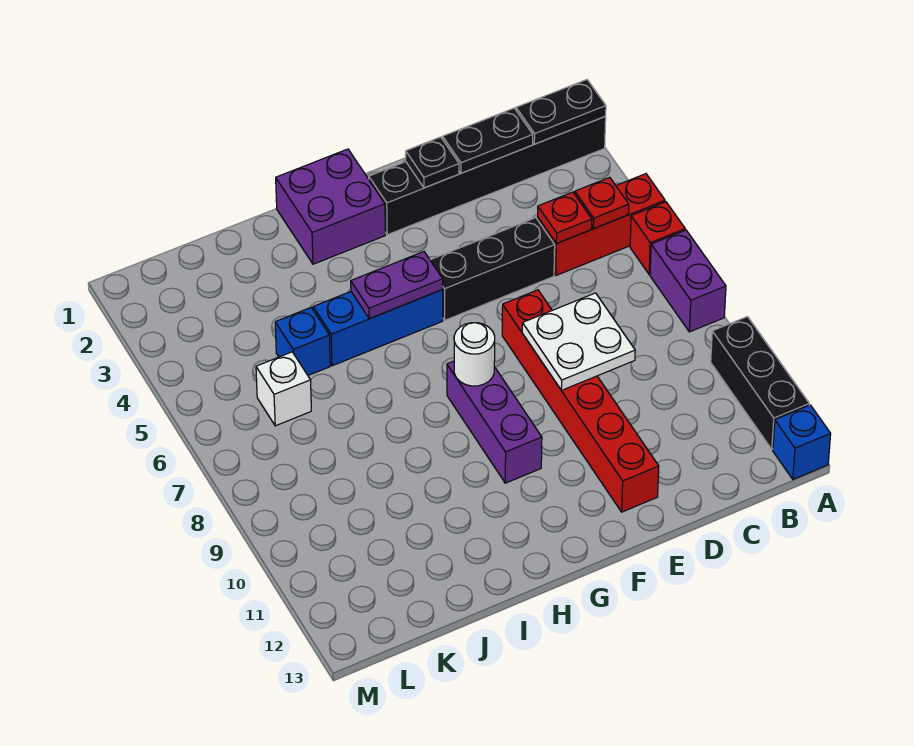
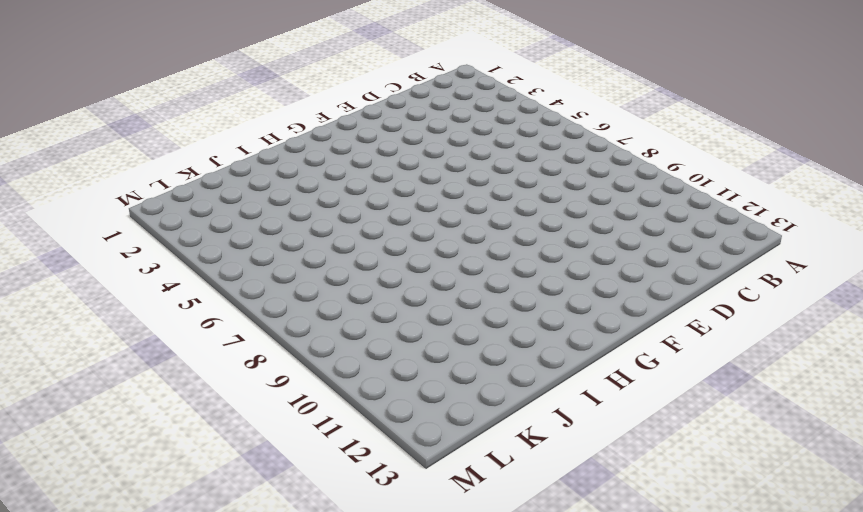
none -> black brick A2:F2 level 1
none -> red brick A5:C5 level 1
none -> red brick A6 level 1

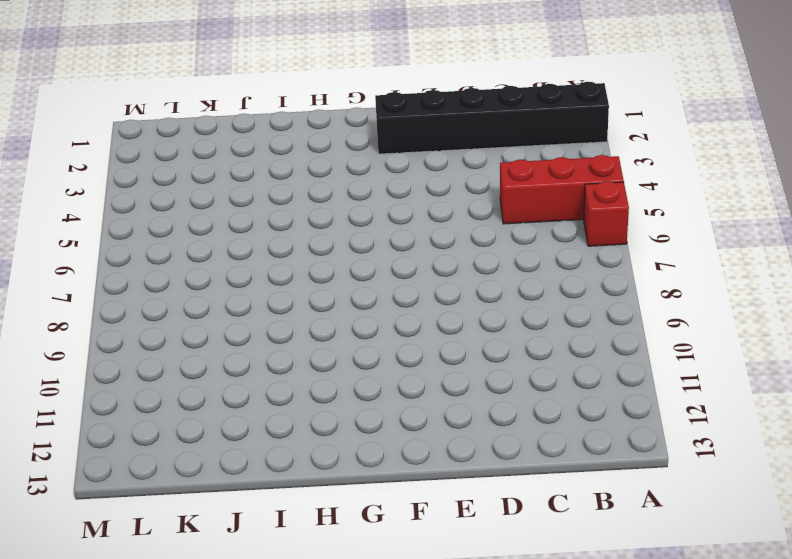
none -> purple brick A7:A8 level 1
none -> black brick A10:A12 level 1
none -> blue brick A13 level 1

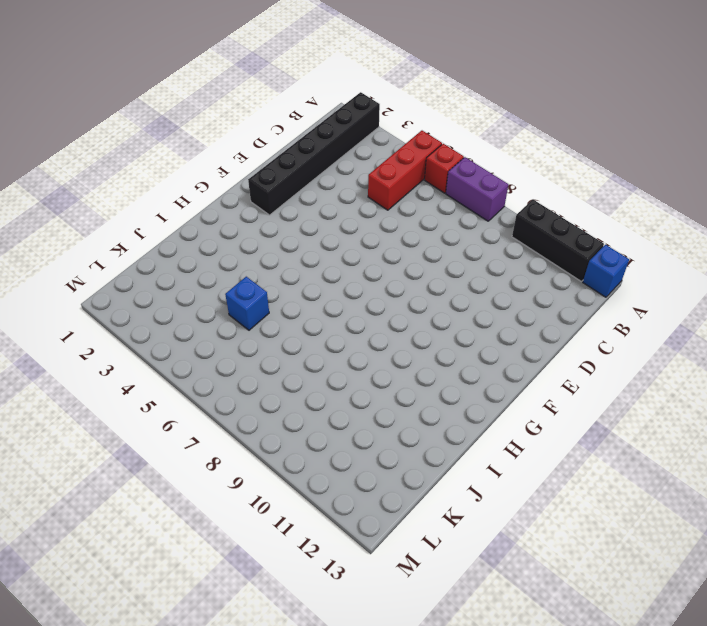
none -> black brick D5:F5 level 1
none -> red brick E7:E12 level 1
none -> purple brick G1:H2 level 1

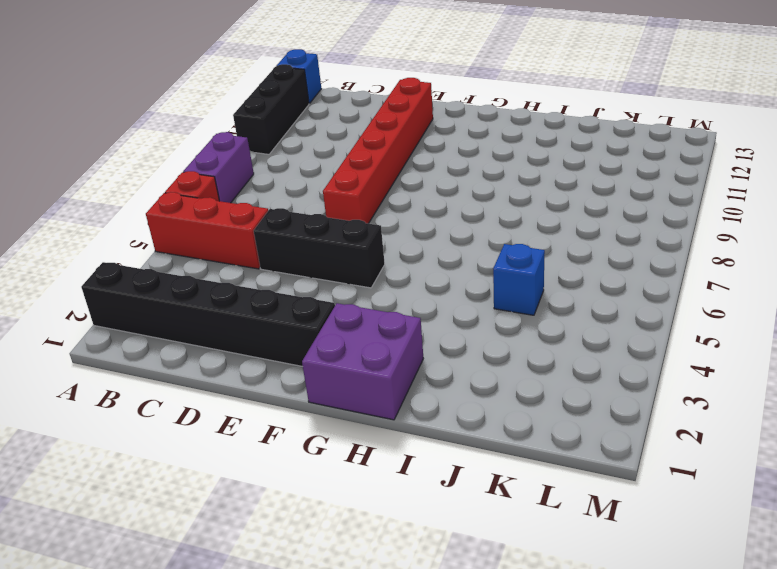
none -> blue brick G5:I5 level 1
none -> purple brick G8:G10 level 1
none -> white brick K6 level 1

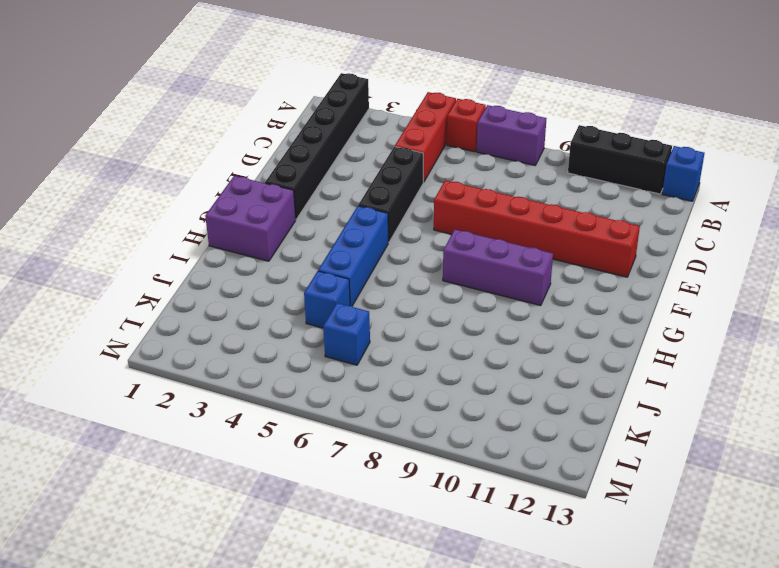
blue brick K6 level 1 -> white brick K6 level 1
none -> black plate A2:B2 level 2
none -> red plate B5 level 2
none -> black plate C2:D2 level 2

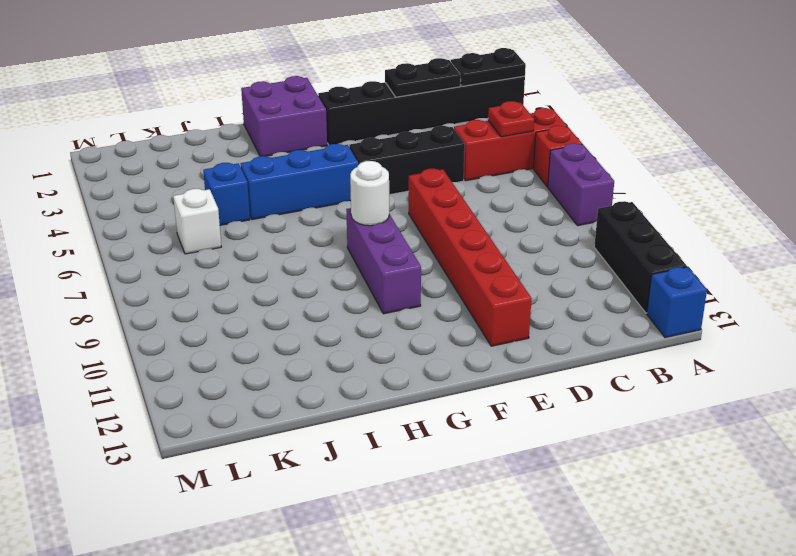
none -> red plate C5 level 2
none -> white plate D8:E9 level 2
none -> black plate E2 level 2

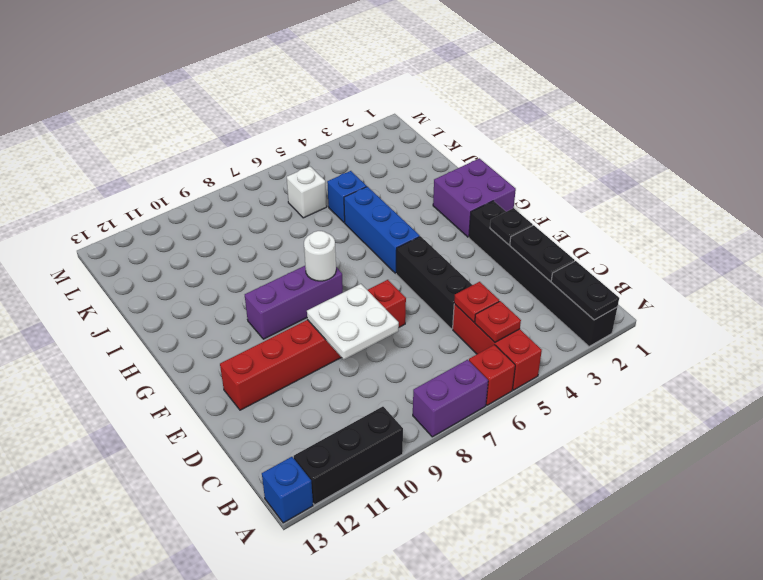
none -> purple plate G5:H5 level 2

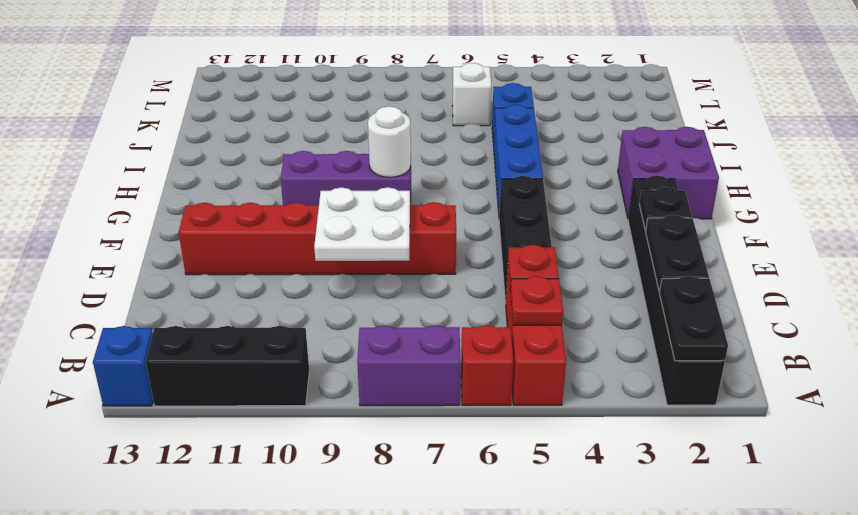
none -> purple plate G5:H5 level 2

